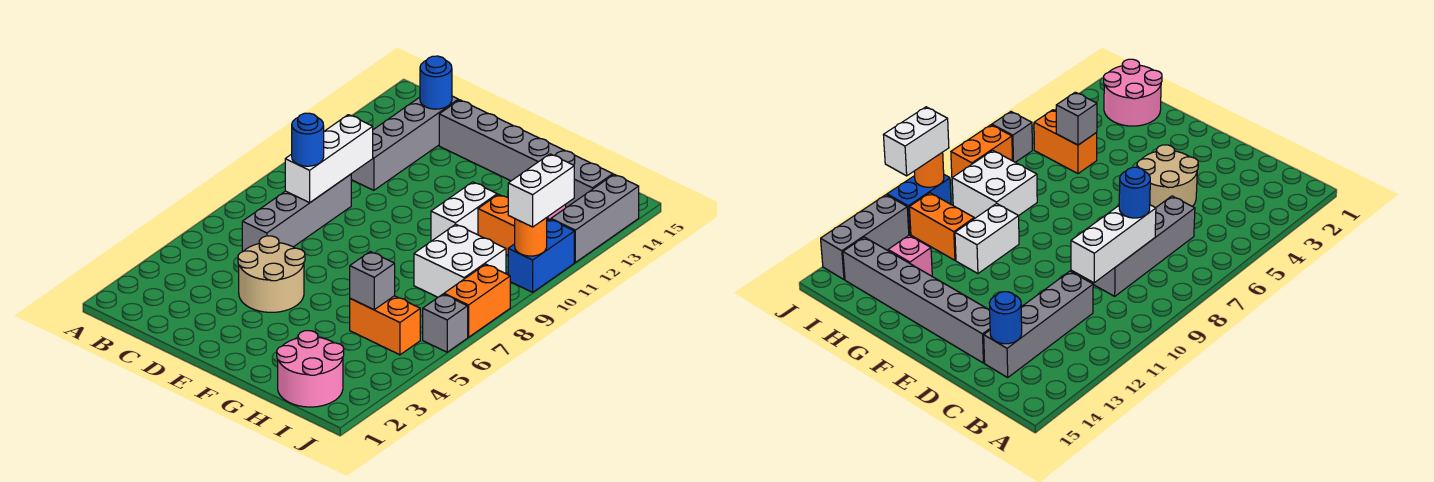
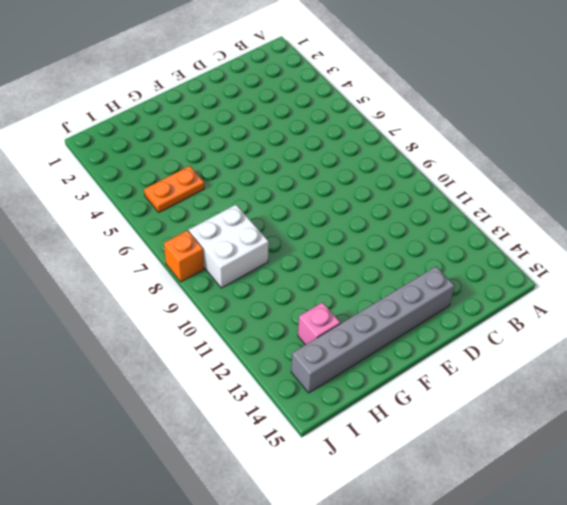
orange plate H5:I5 level 1 -> orange brick H5:I5 level 1
orange brick J8 level 1 -> orange brick J7:J8 level 1
none -> grey brick C6:C9 level 1
none -> grey brick C11:C14 level 1
none -> tan round brick D4:E5 level 1

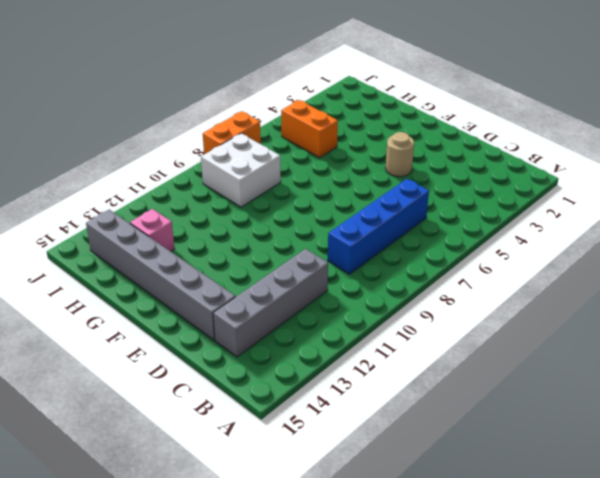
blue brick C6:C9 level 1 -> grey brick C6:C9 level 1
tan round brick E4 level 1 -> tan round brick D4:E5 level 1
none -> white brick G10:G11 level 1
none -> pink round brick H1:I2 level 1
none -> orange brick H11:I11 level 1

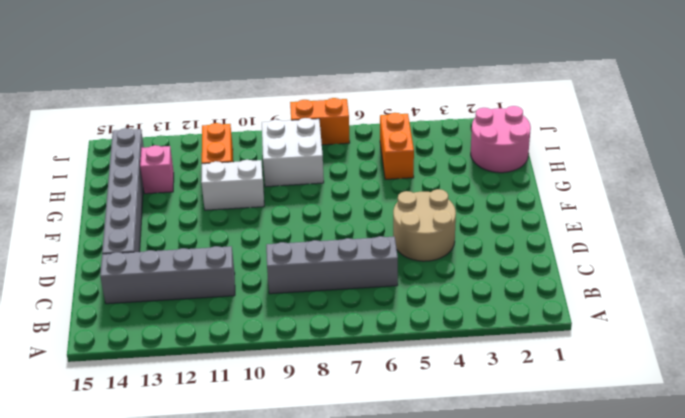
none -> grey brick J6 level 1
none -> blue brick J10:J11 level 1
none -> grey brick J12:J14 level 1

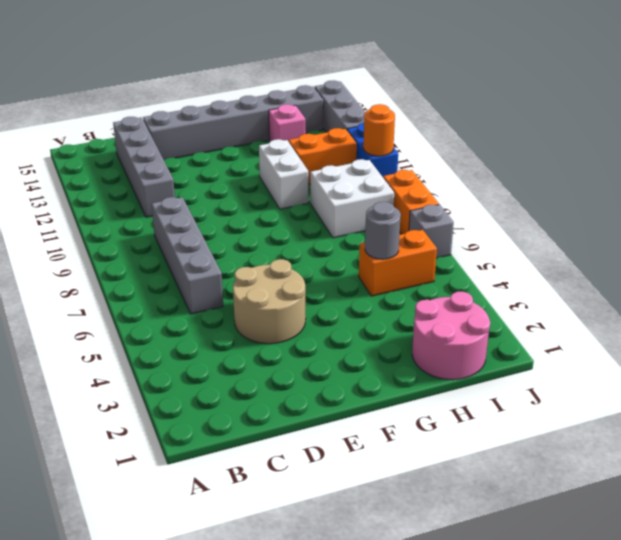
grey round brick H5 level 2 -> grey brick H5 level 2
none -> white brick C8:C10 level 2
none -> blue round brick C14 level 2
none -> blue round brick C8 level 3

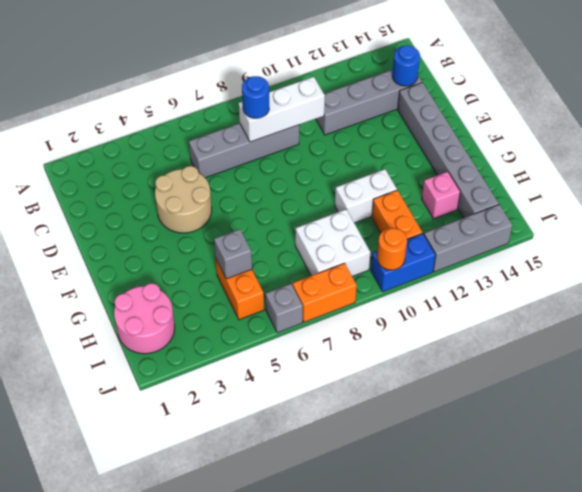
none -> white brick J10:J11 level 3

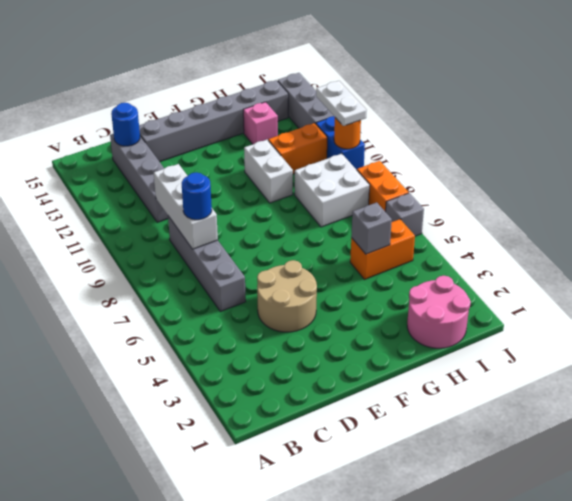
white plate J10:J11 level 3 -> white brick J10:J11 level 3

